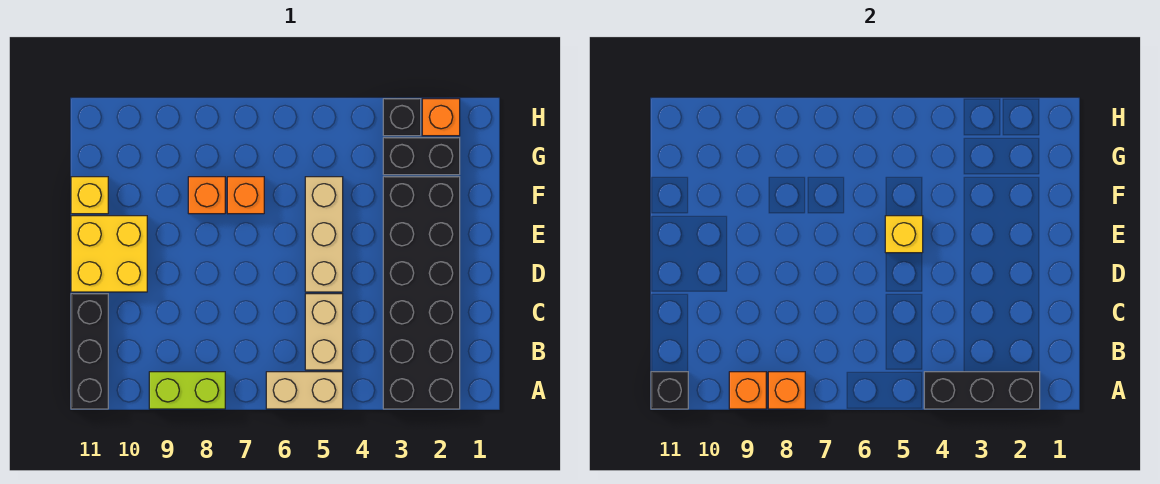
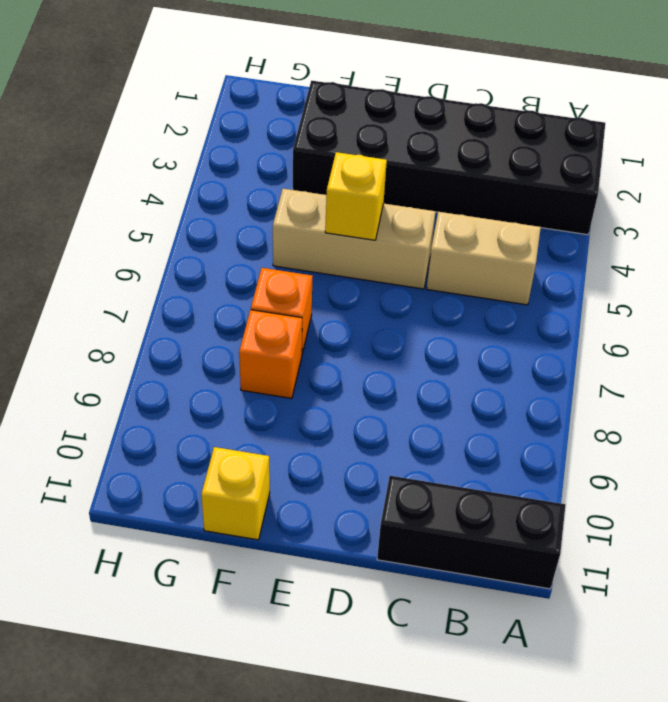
none -> tan brick A5:A6 level 1
none -> lime brick A8:A9 level 1
none -> yellow brick D10:E11 level 1

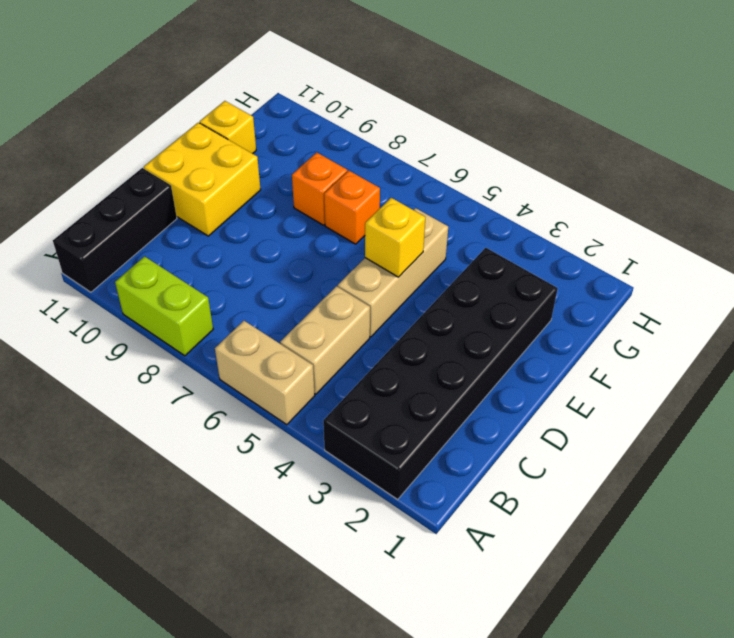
none -> black brick G2:G3 level 1
none -> orange brick H2 level 1
none -> black brick H3 level 1

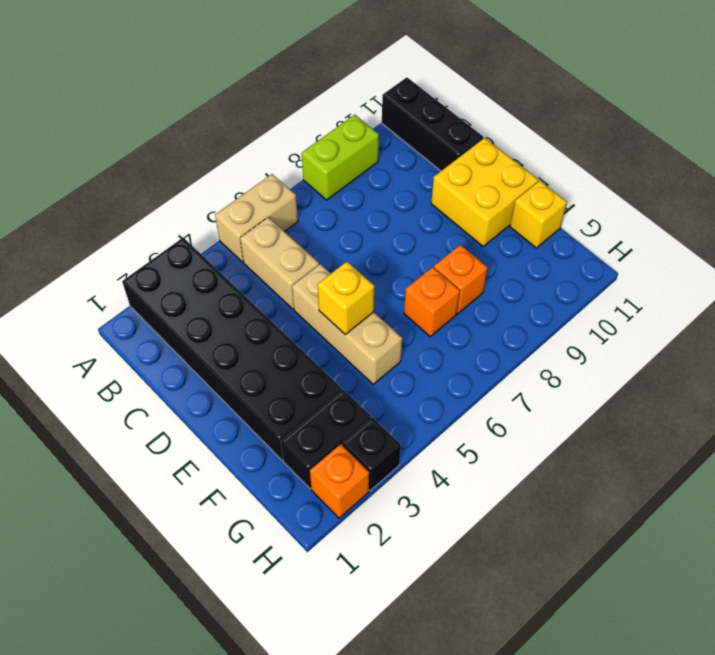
none -> black brick A2:A4 level 2
none -> orange brick A8 level 2
none -> orange brick A9 level 2

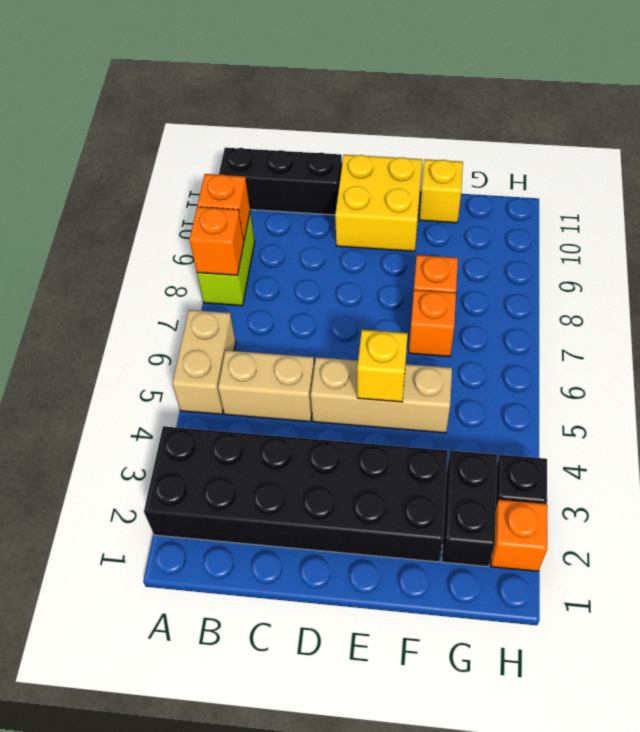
none -> black brick A2:A4 level 2
none -> black brick A11 level 2

